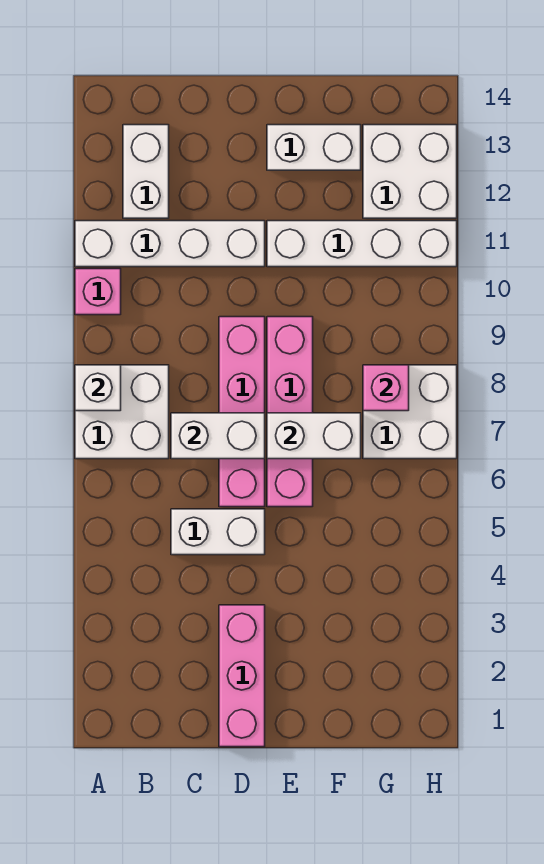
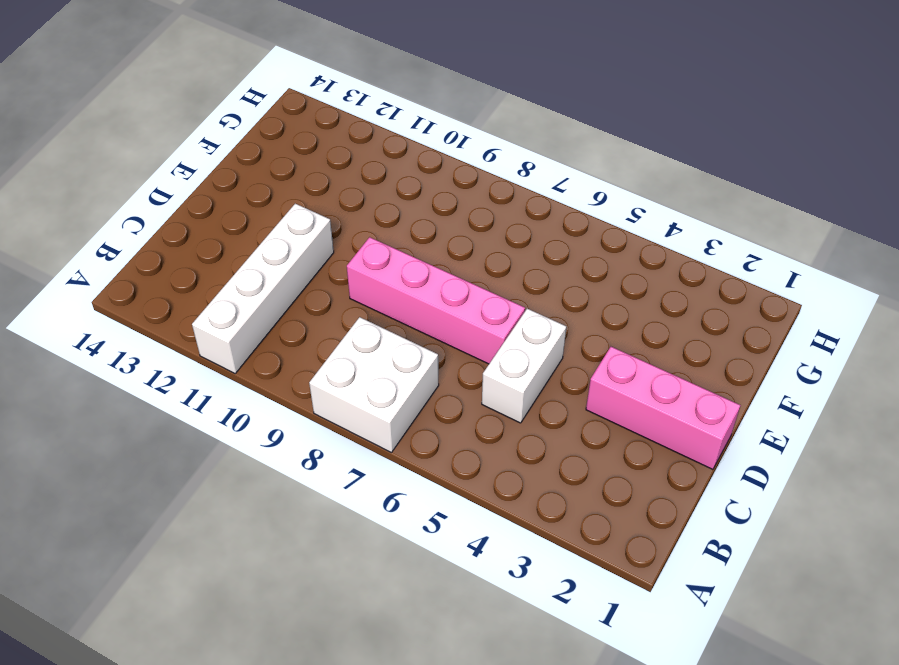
none -> pink brick A10 level 1
none -> white brick B12:B13 level 1
none -> pink brick E6:E9 level 1

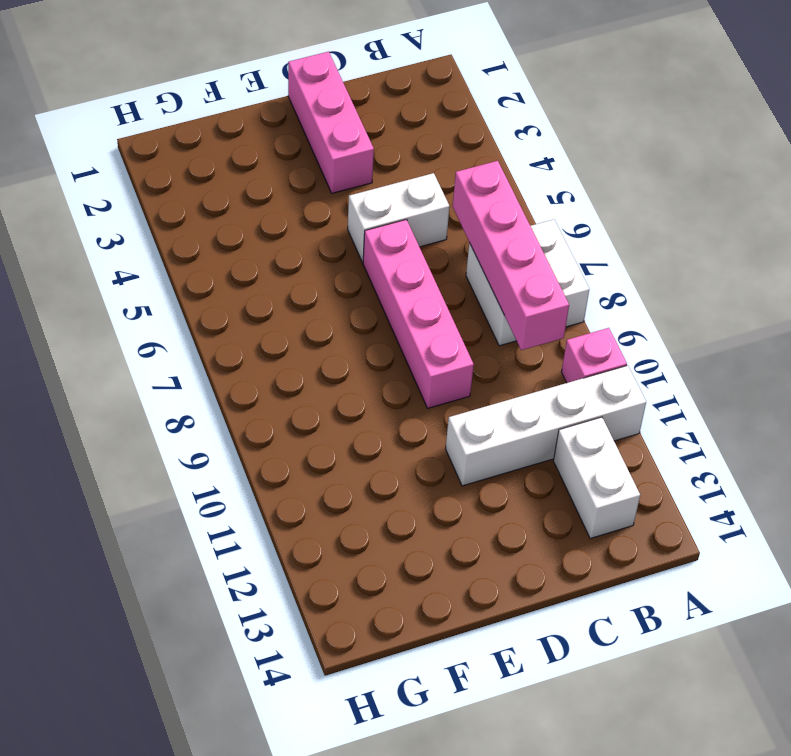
pink brick B6:B9 level 2 -> pink brick E6:E9 level 1
none -> white brick E11:H11 level 1
none -> white brick E13:F13 level 1
none -> white brick G7:H8 level 1

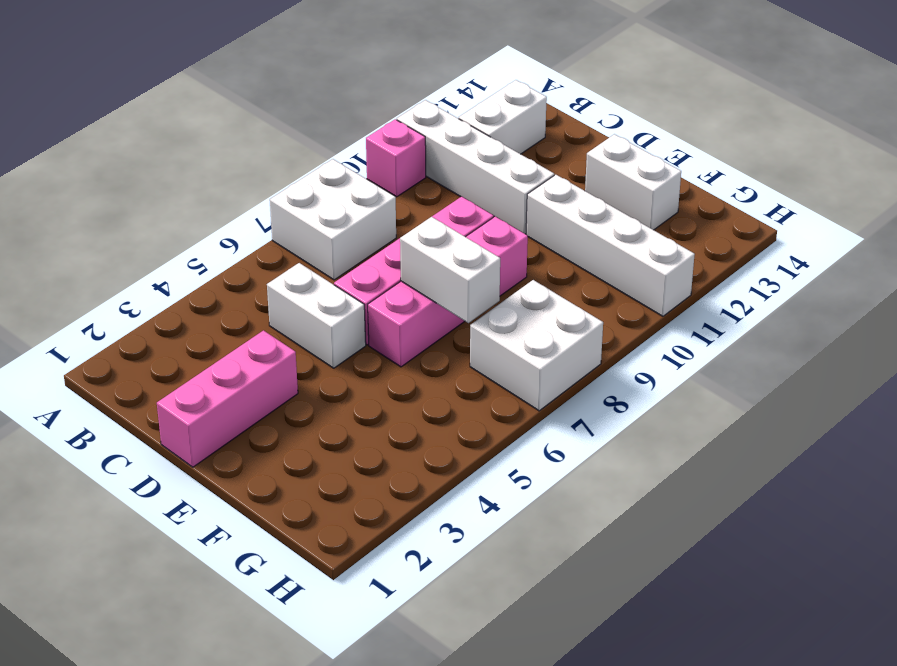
none -> white brick G12:H13 level 1
none -> white brick A8 level 2
none -> white brick C7:D7 level 2

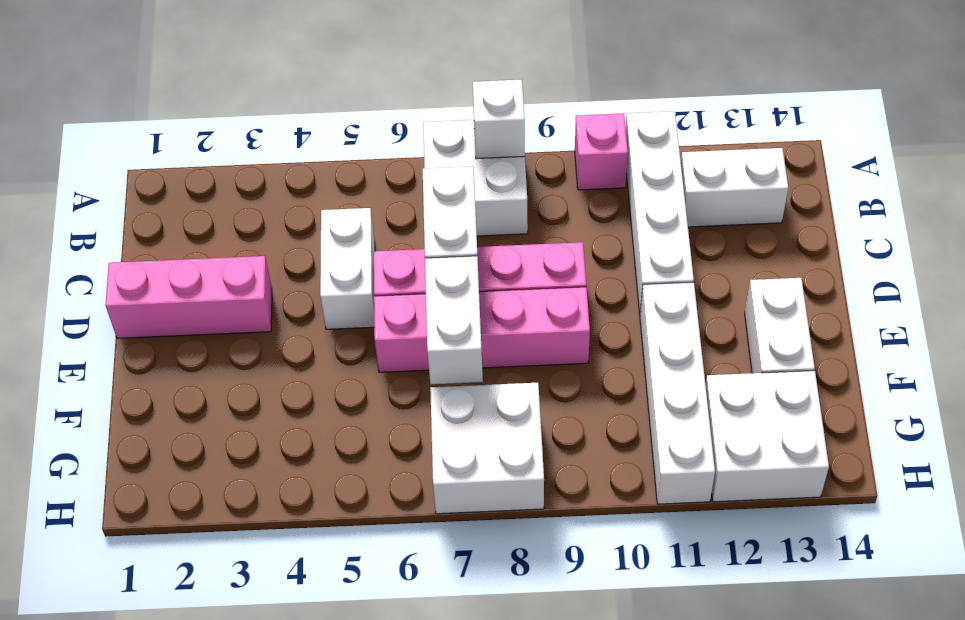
none -> pink brick G8 level 2

